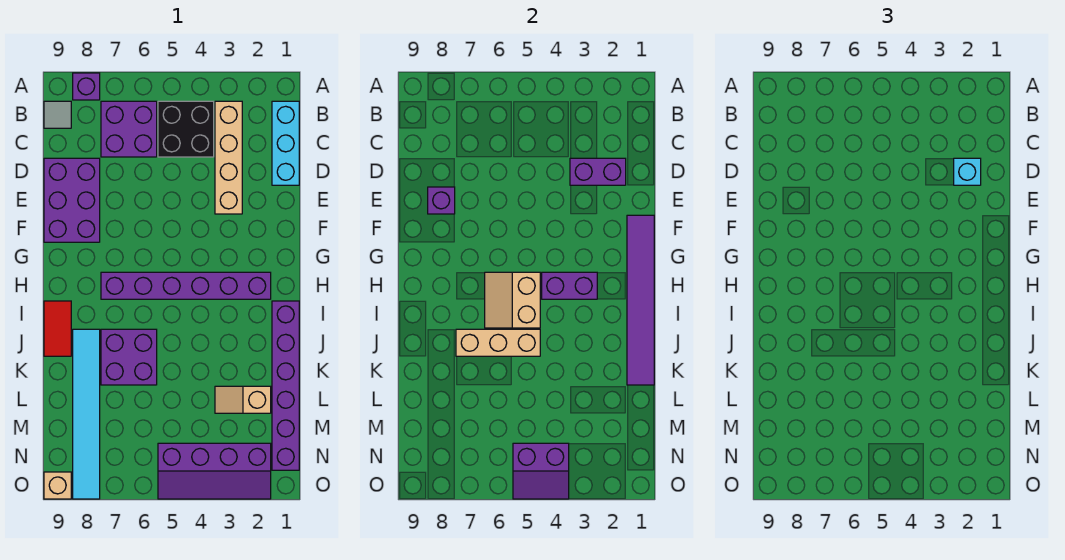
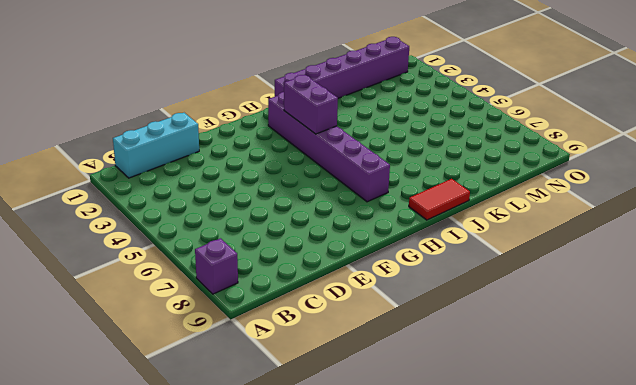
none -> tan brick B3:E3 level 1
none -> black brick B4:C5 level 1
none -> purple brick B6:C7 level 1

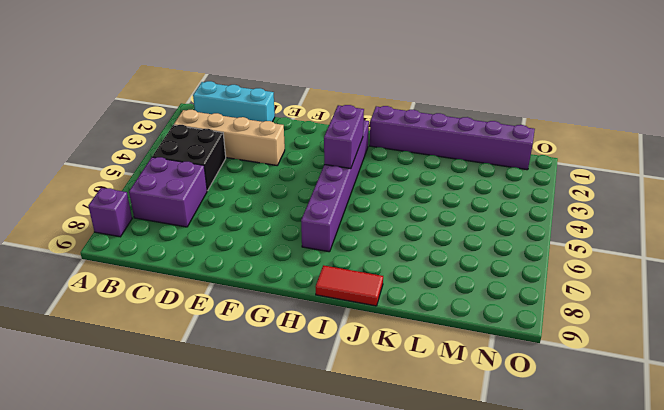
none -> grey tile B9 level 1
none -> purple brick D8:F9 level 1
none -> purple brick J6:K7 level 1

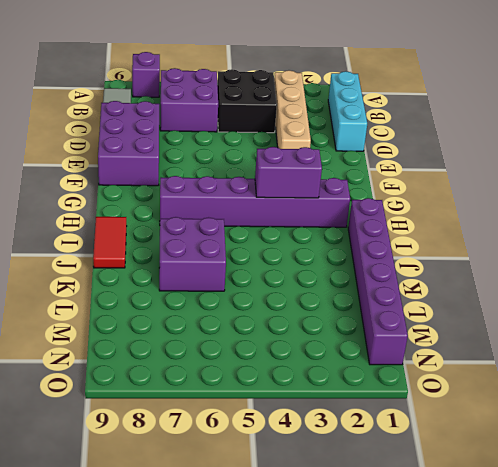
none -> cyan tile J8:O8 level 1
none -> tan slope L2:L3 level 1 top 2
none -> purple slope N2:O5 level 1 top N

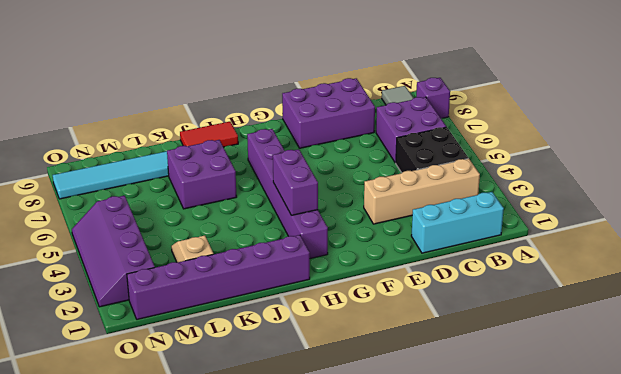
none -> tan brick O9 level 1
none -> purple brick D2:D3 level 2
none -> purple brick E8 level 2

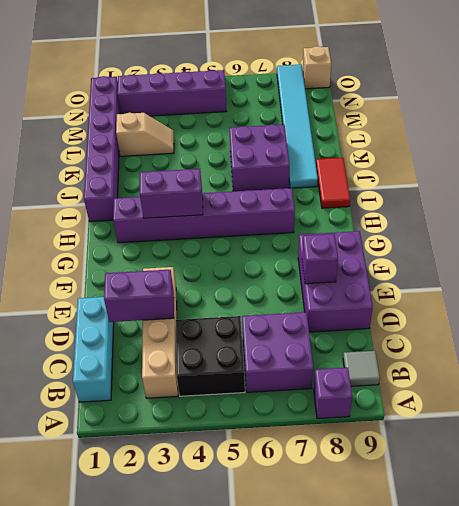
none -> purple tile F1:K1 level 2
none -> tan slope H5:I6 level 2 top 5
none -> tan brick J5:J7 level 2

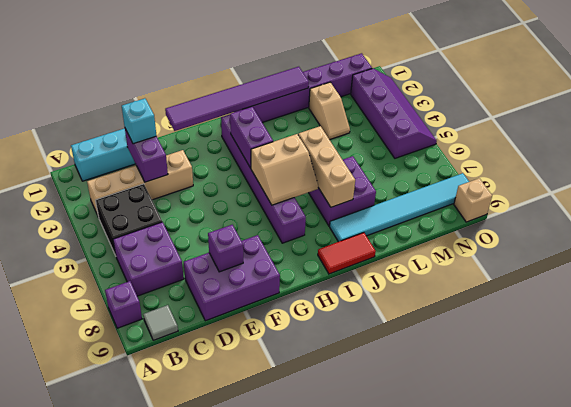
none -> purple slope N4:O5 level 2 top N

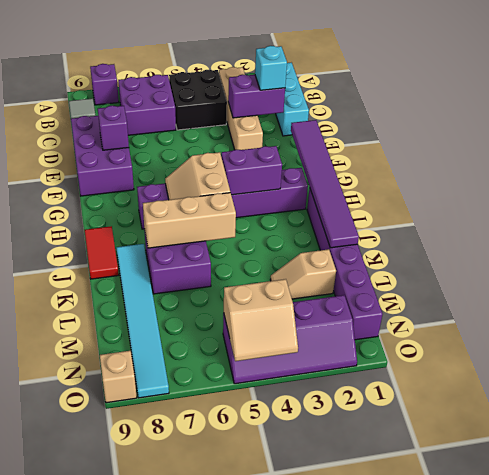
tan slope N4:O5 level 2 top N -> purple slope N4:O5 level 2 top N

